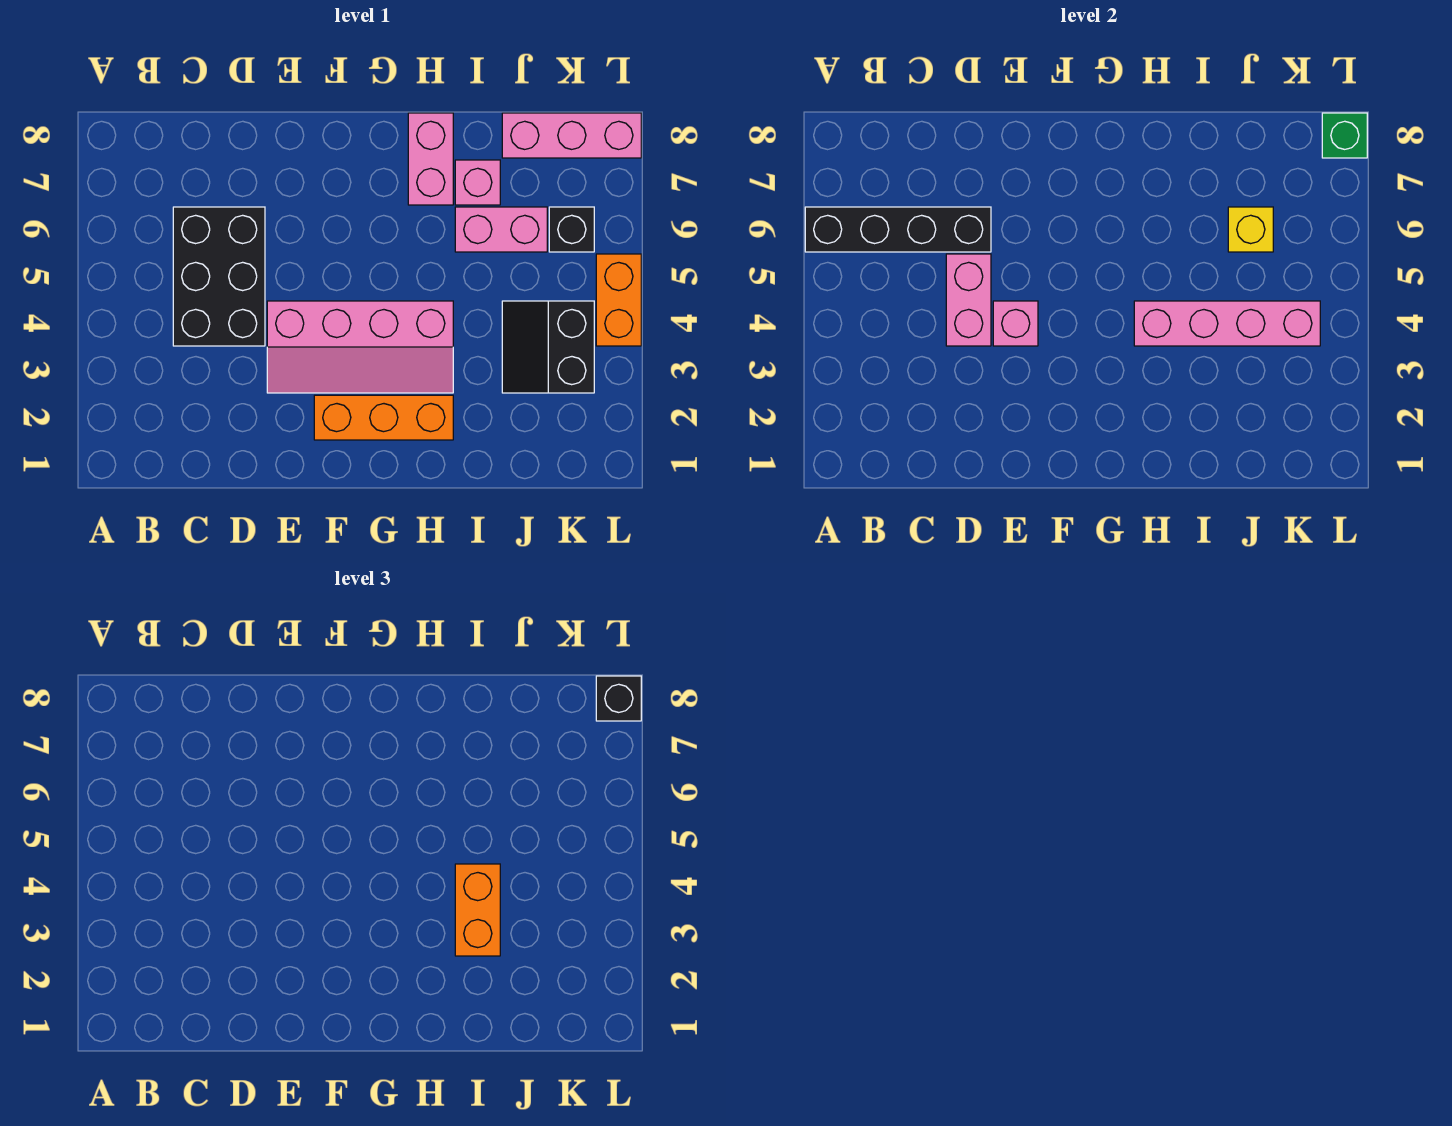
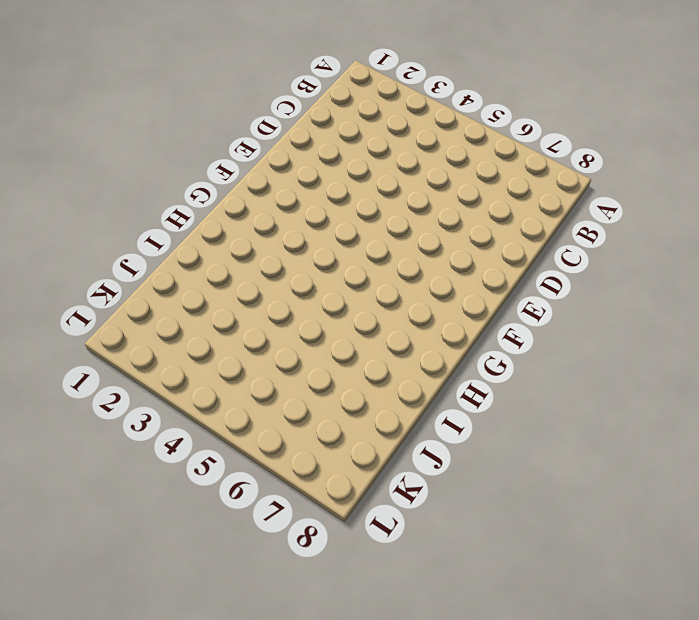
none -> black brick C4:D6 level 1
none -> pink slope E3:H4 level 1 top 4
none -> orange brick F2:H2 level 1

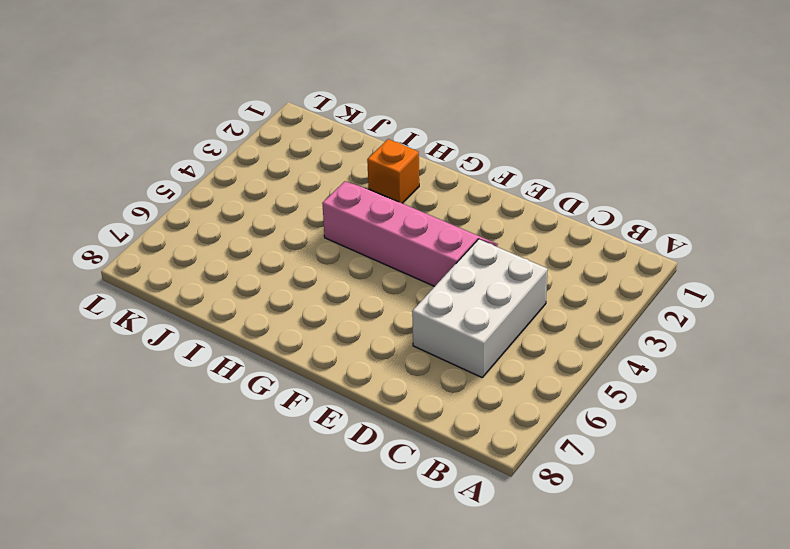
white brick C4:D6 level 1 -> black brick C4:D6 level 1
orange brick H2 level 1 -> orange brick F2:H2 level 1
none -> pink brick H7:H8 level 1
none -> pink brick I6:J6 level 1
none -> pink brick I7 level 1

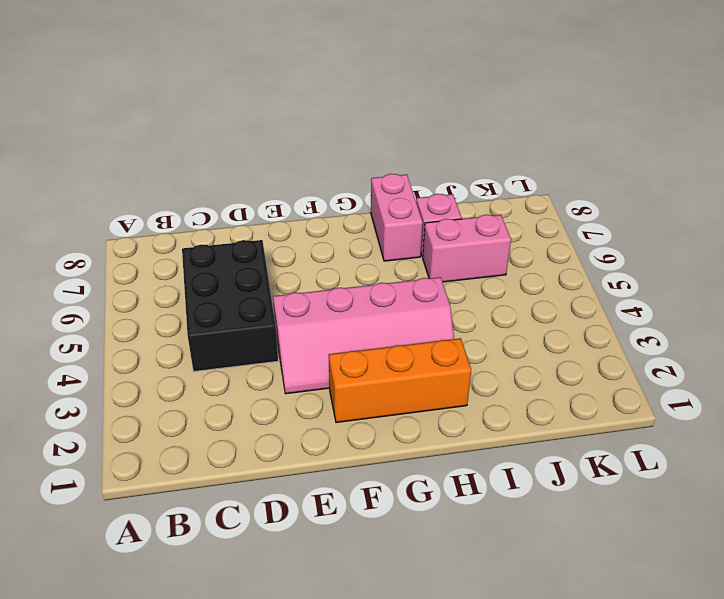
none -> black slope J3:K4 level 1 top K
none -> pink brick J8:L8 level 1
none -> black brick K6 level 1

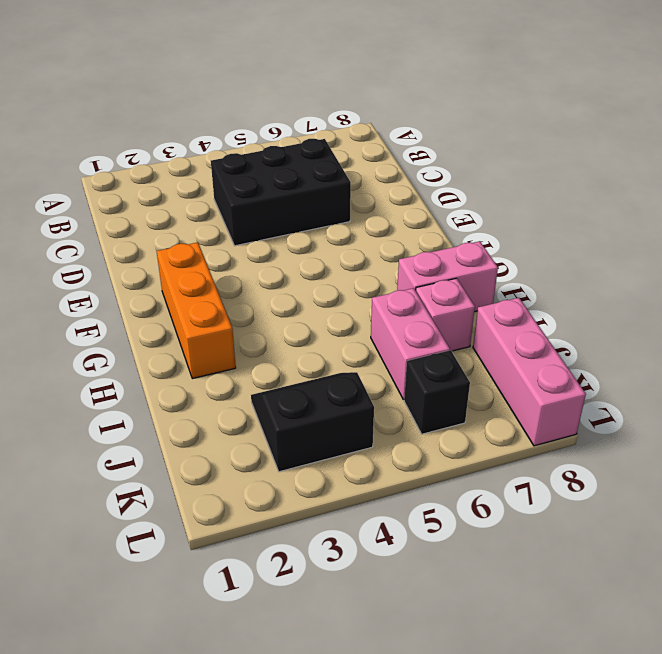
none -> pink slope E3:H4 level 1 top 4
none -> orange brick L4:L5 level 1
none -> black brick A6:D6 level 2

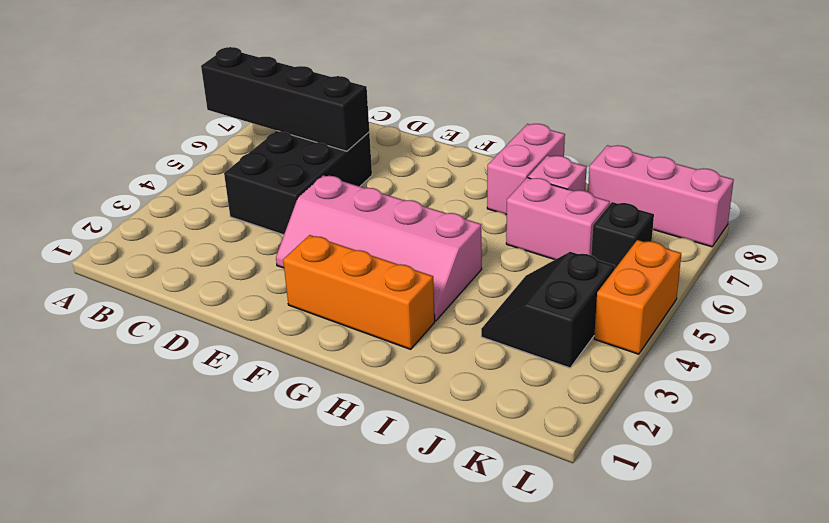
none -> pink brick D4:D5 level 2
none -> pink brick E4 level 2
none -> pink brick H4:K4 level 2

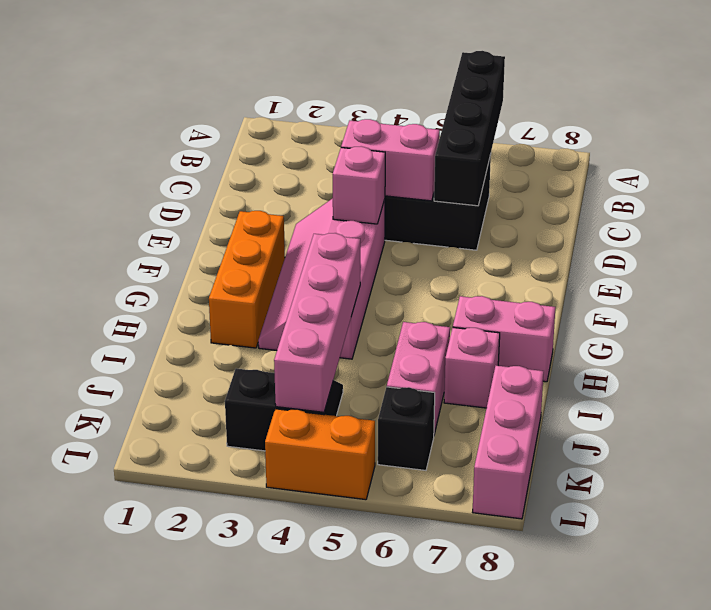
none -> yellow brick J6 level 2
none -> green brick L8 level 2
none -> orange brick I3:I4 level 3

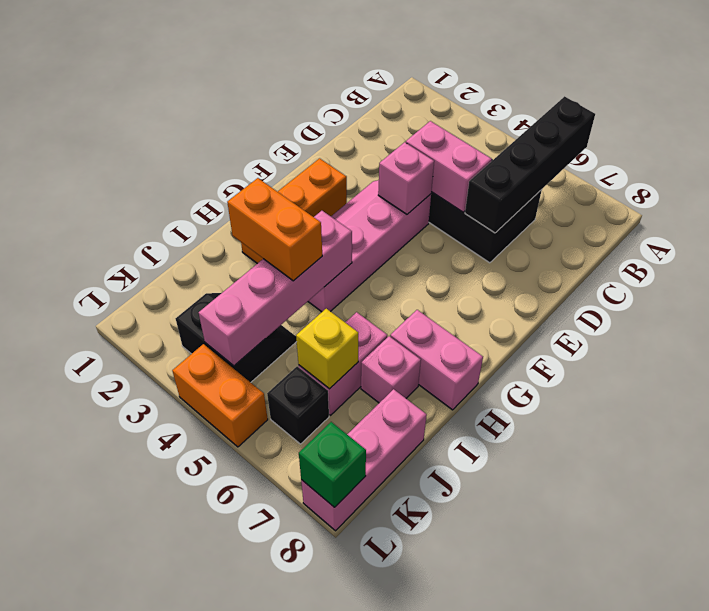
none -> black brick L8 level 3

